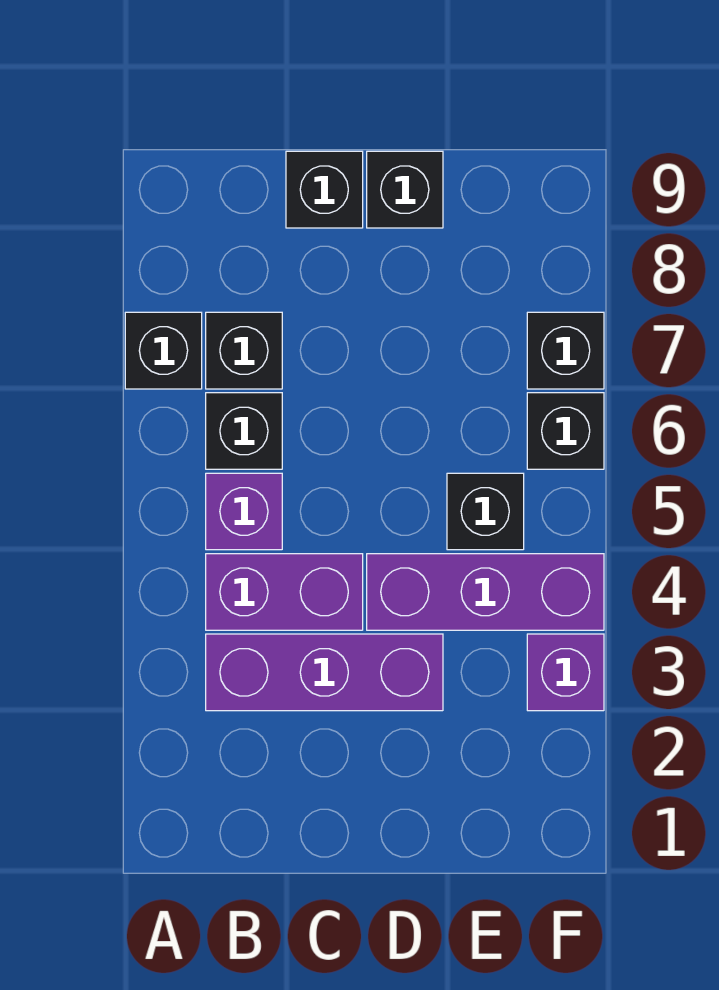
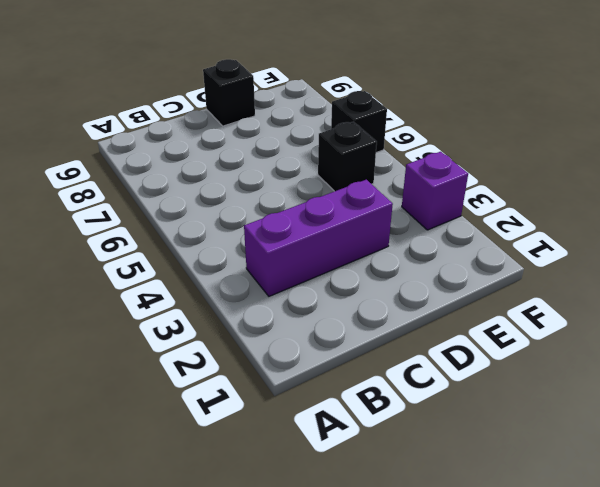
none -> black brick A7 level 1
none -> purple brick B4:C4 level 1
none -> purple brick B5 level 1

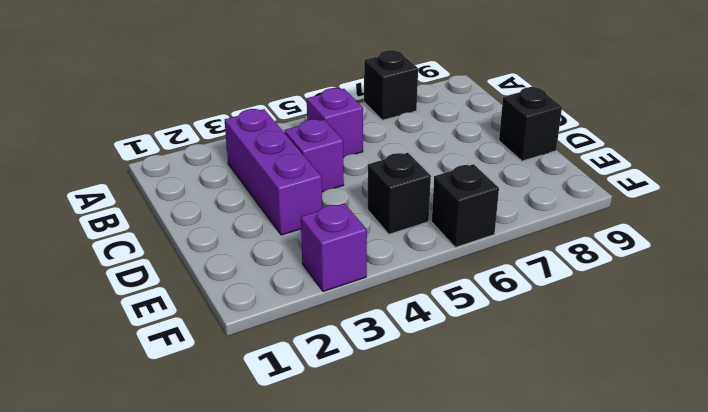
purple brick C4 level 1 -> purple brick B4:C4 level 1
none -> black brick B6 level 1
none -> black brick B7 level 1
none -> black brick C9 level 1

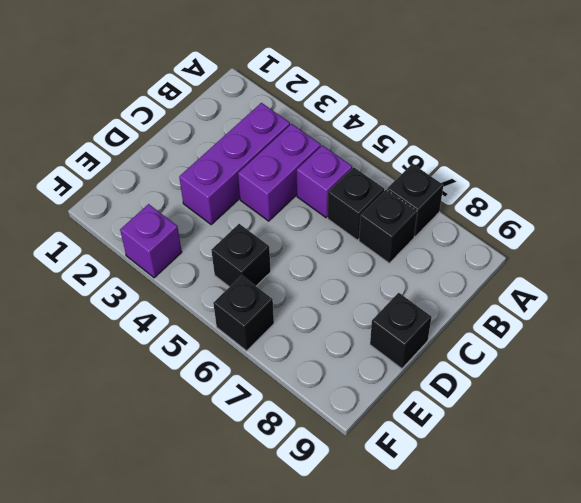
none -> black brick C9 level 1
none -> purple brick D4:F4 level 1
none -> black brick F7 level 1

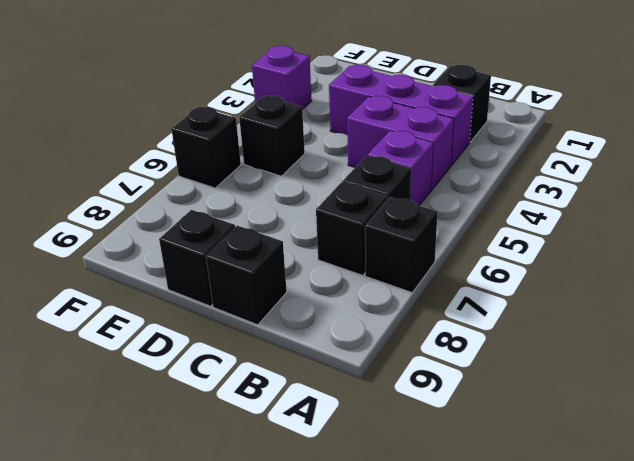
black brick B2 level 1 -> black brick F7 level 1
none -> purple brick D4:F4 level 1

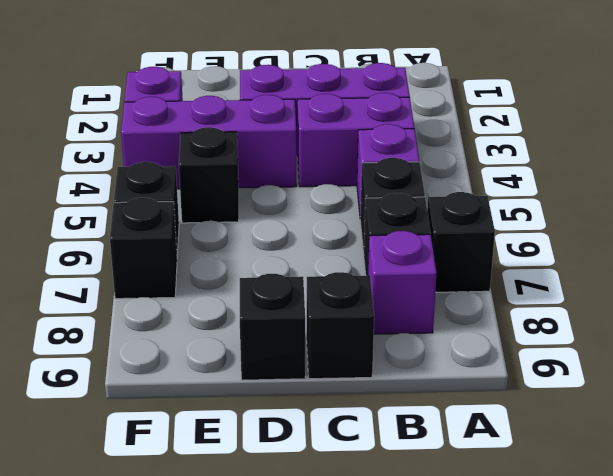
purple brick B8 level 1 -> none

